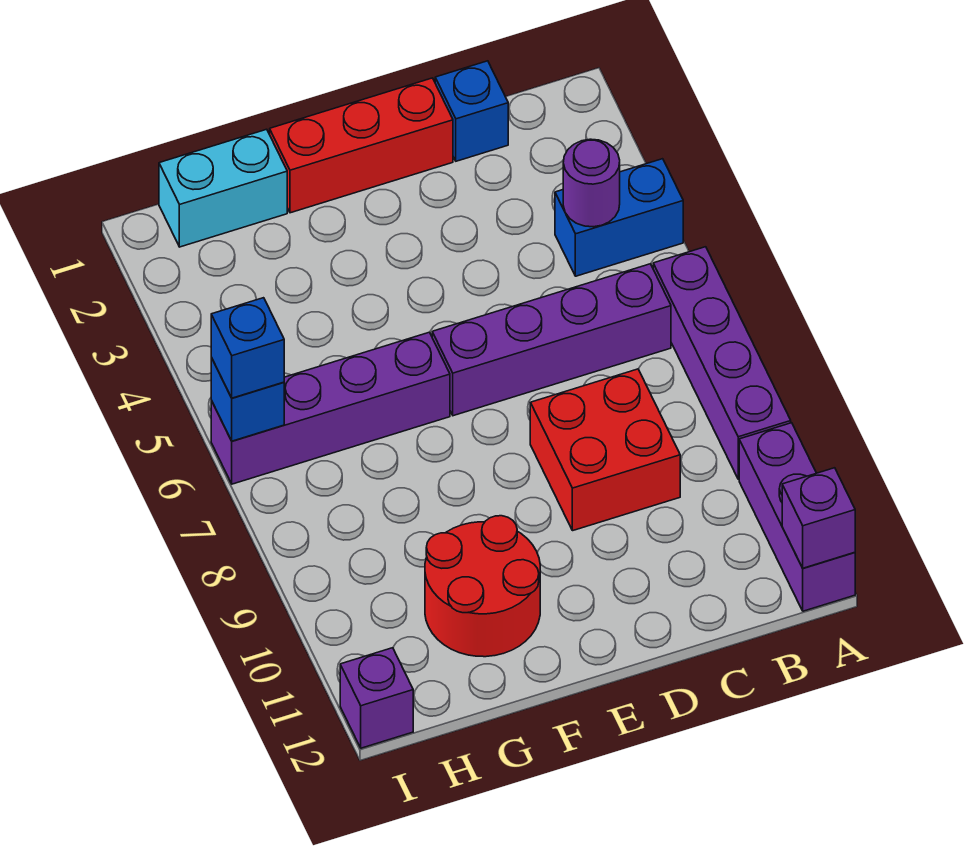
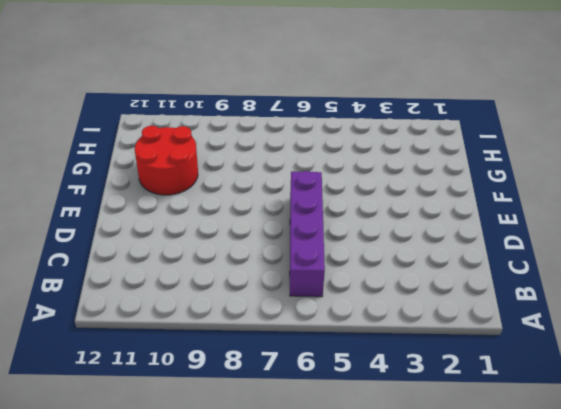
none -> blue brick A4:B4 level 1
none -> purple brick A6:A9 level 1
none -> purple brick A10:A12 level 1

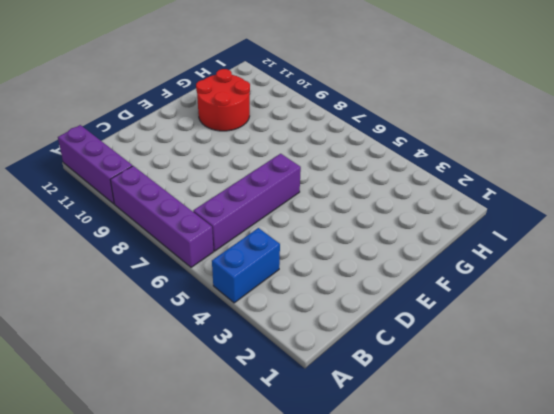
none -> blue brick C1 level 1
none -> red brick C8:D9 level 1
none -> red brick D1:F1 level 1

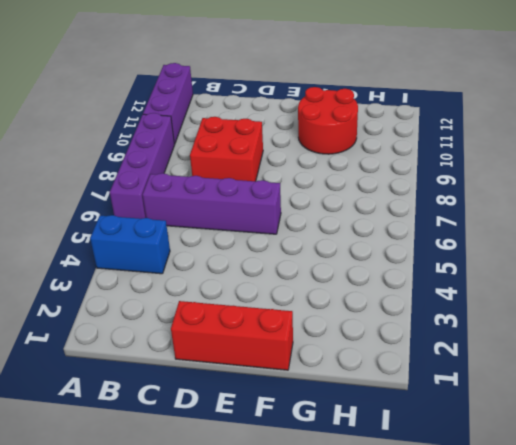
none -> blue brick C1 level 1
none -> purple brick F6:I6 level 1
none -> cyan brick G1:H1 level 1

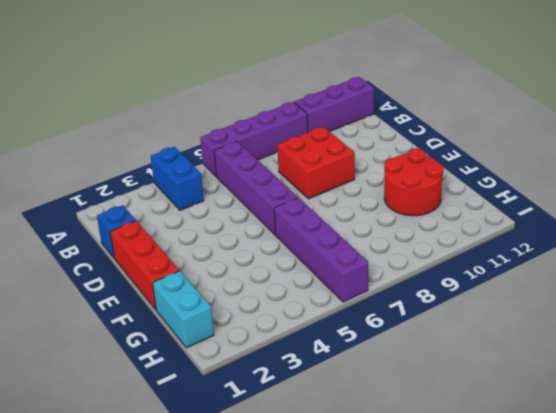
none -> purple brick I12 level 1
none -> purple brick A12 level 2
none -> purple round brick B4 level 2

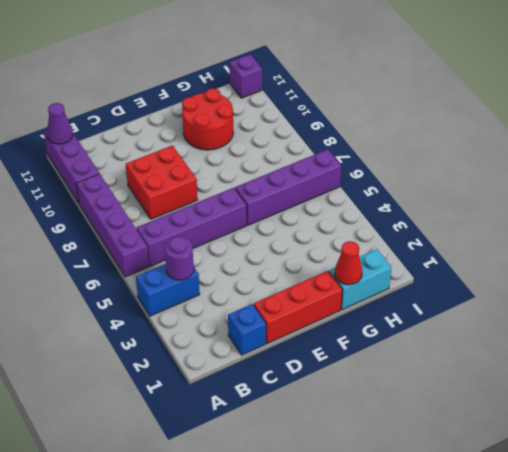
purple cone A12 level 2 -> purple brick A12 level 2
red cone G1 level 2 -> none
none -> blue brick I6 level 2
none -> blue brick I6 level 3

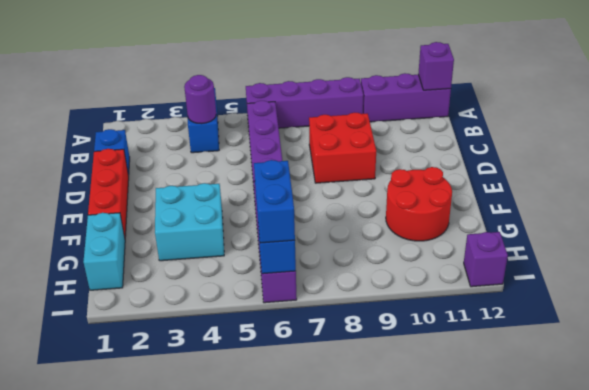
cyan brick F3:G4 level 1 -> none
blue brick H6:I6 level 3 -> blue brick I6 level 3

